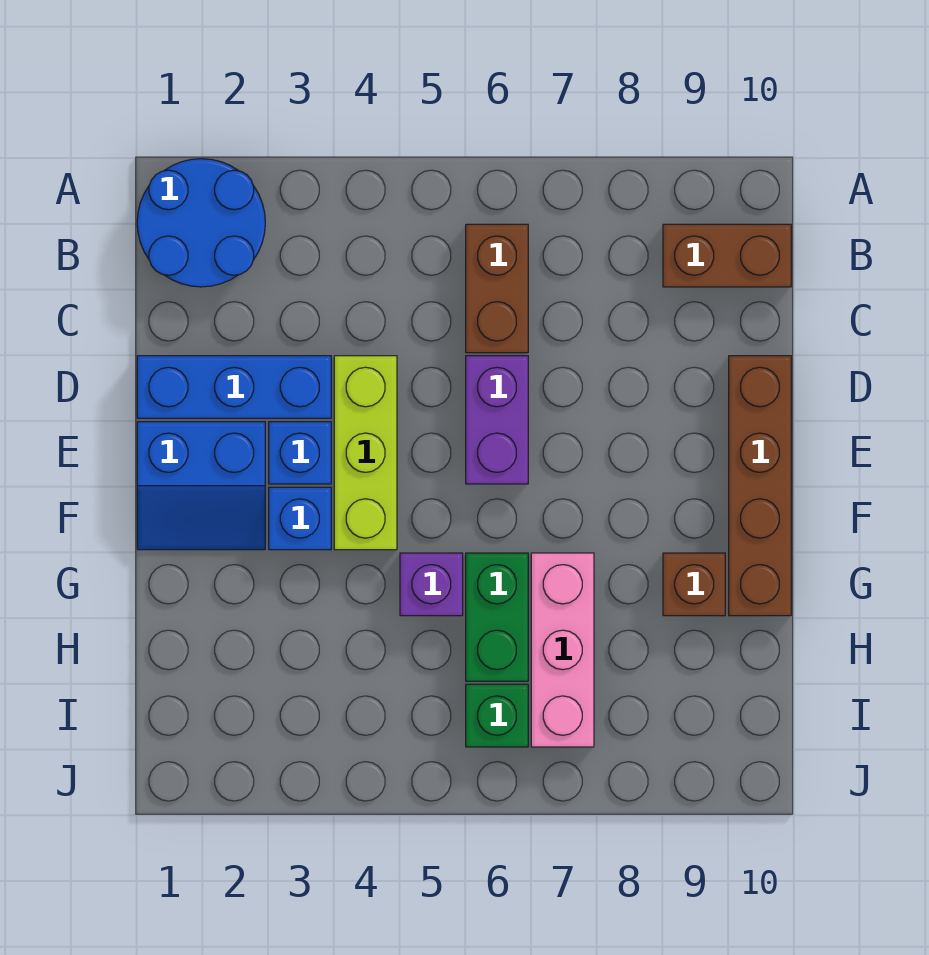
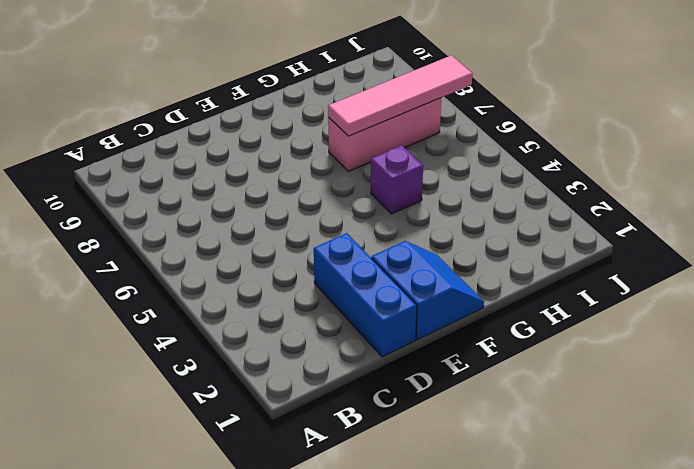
pink tile G7:J7 level 2 -> none
none -> blue round brick A1:B2 level 1
none -> brown brick B6:C6 level 1
none -> brown brick B9:B10 level 1

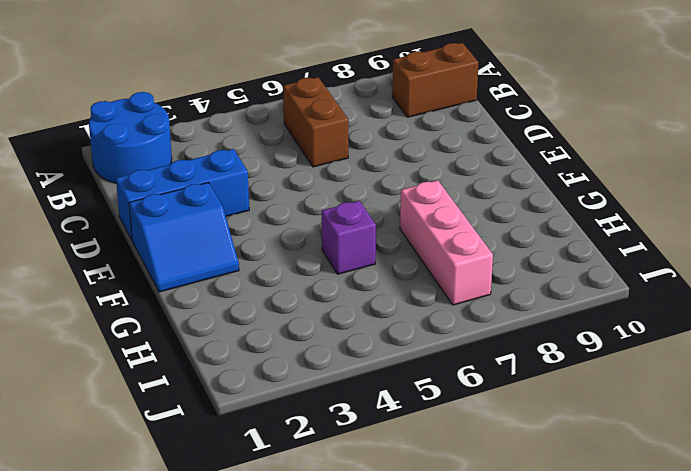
none -> lime brick D4:F4 level 1
none -> purple brick D6:E6 level 1
none -> brown brick D10:G10 level 1

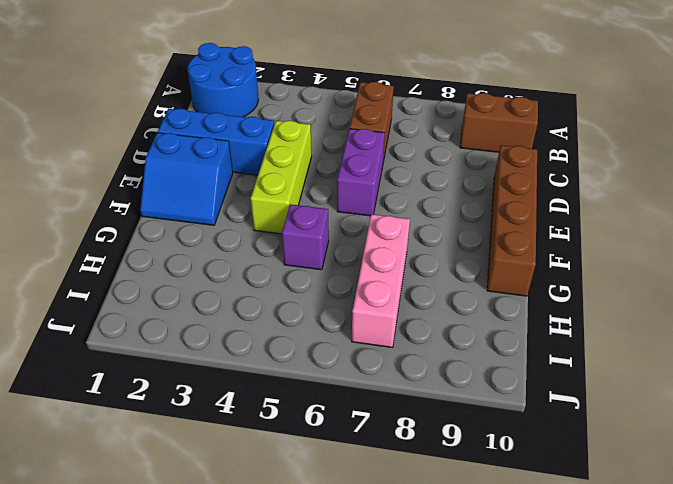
none -> blue brick E3 level 1
none -> blue brick F3 level 1
none -> green brick G6:H6 level 1

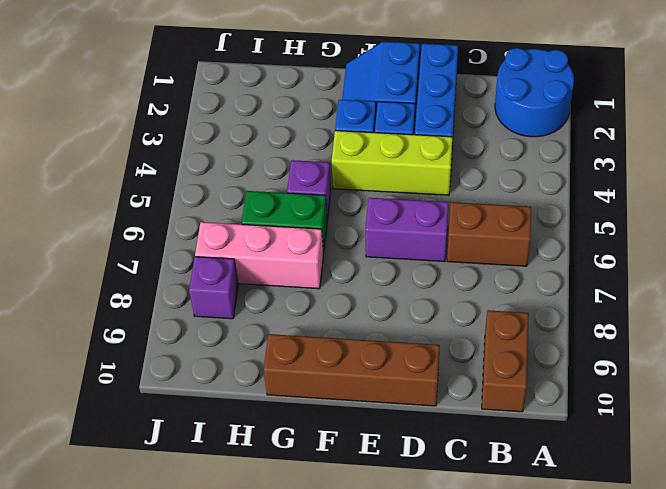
purple brick I8 level 1 -> none
none -> brown brick G9 level 1
none -> green brick I6 level 1

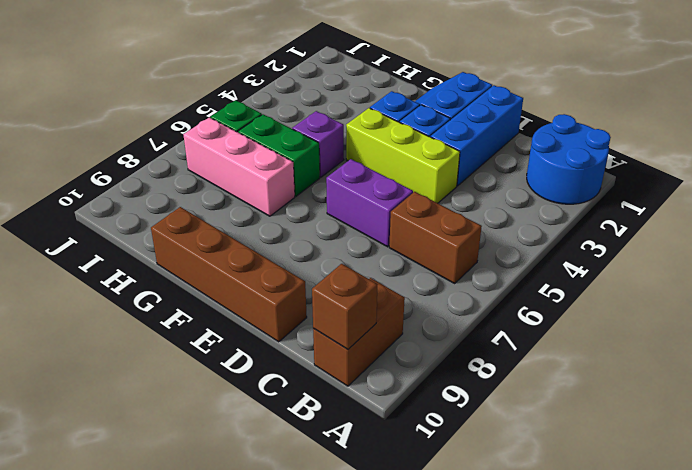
brown brick B10 level 2 -> brown brick G9 level 1

